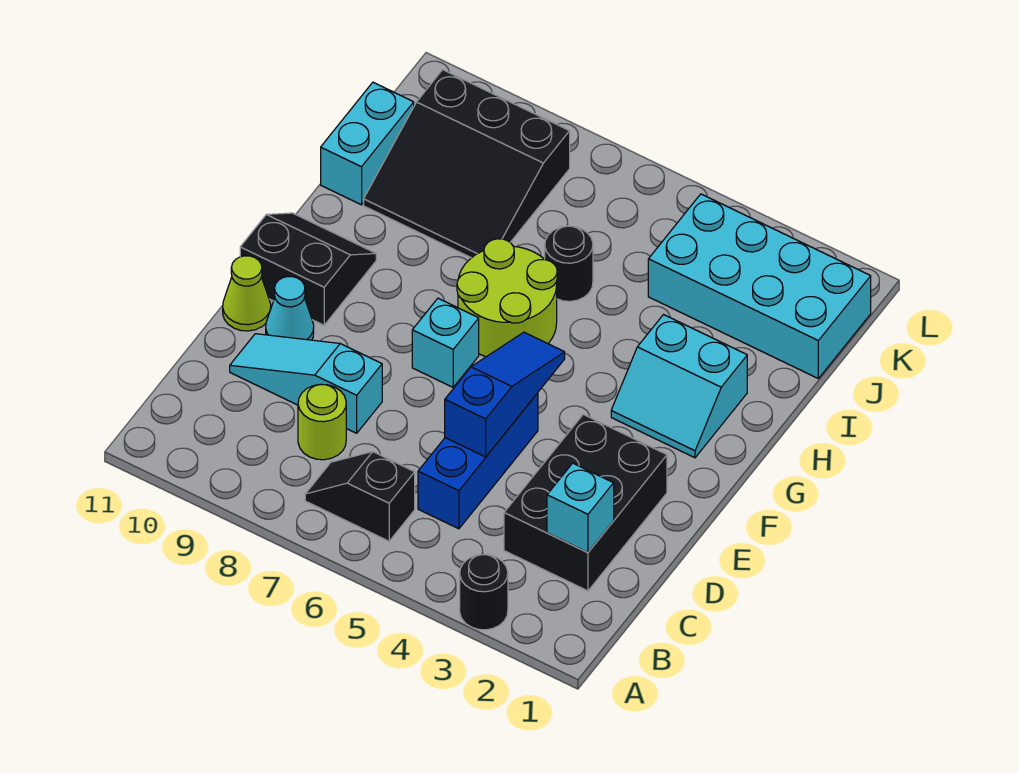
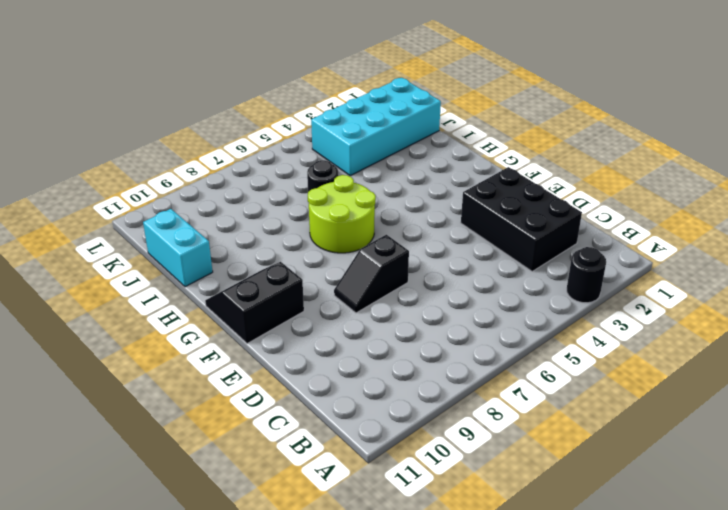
black slope E7:E8 level 1 top 7 -> black slope B6:B7 level 1 top 6
none -> blue brick C5:E5 level 1
none -> lime round brick C8 level 1
none -> cyan slope D8:D10 level 1 top 8

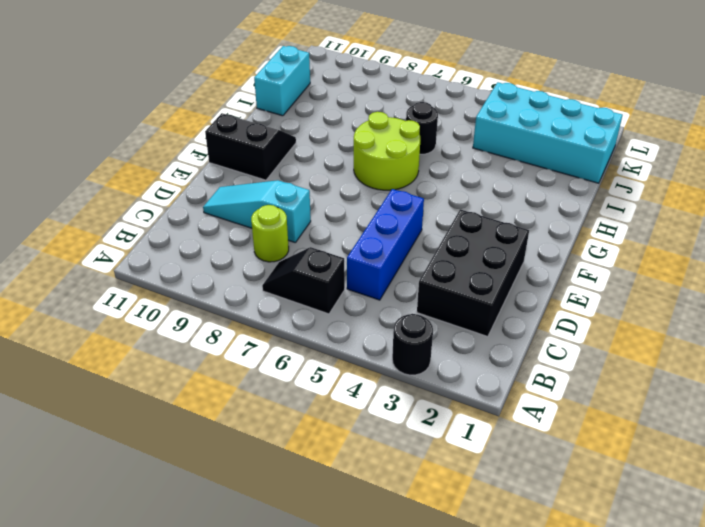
none -> cyan cone E10 level 1
none -> lime cone E11 level 1
none -> cyan brick F7 level 1

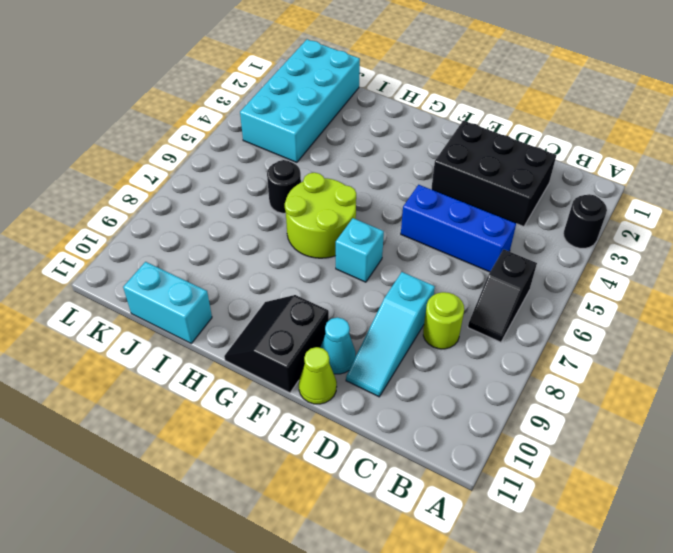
none -> cyan slope G2:H3 level 1 top H
none -> black slope I8:K10 level 1 top K
none -> cyan brick C2 level 2

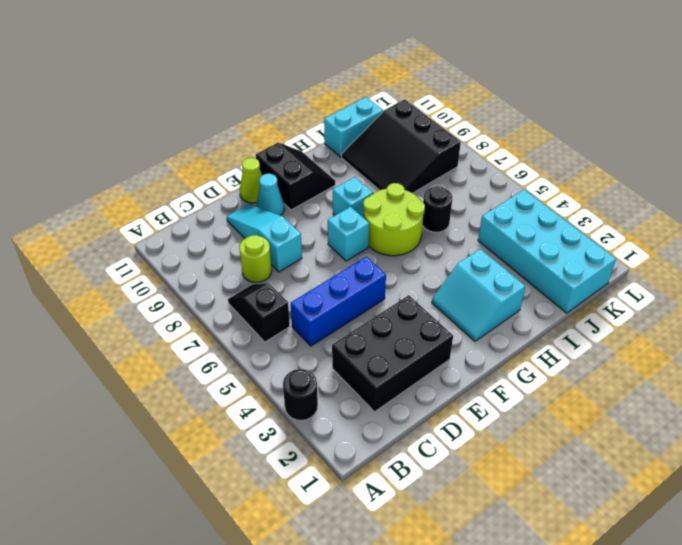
cyan brick G8 level 1 -> cyan brick C2 level 2
none -> blue slope D5:F5 level 2 top D

